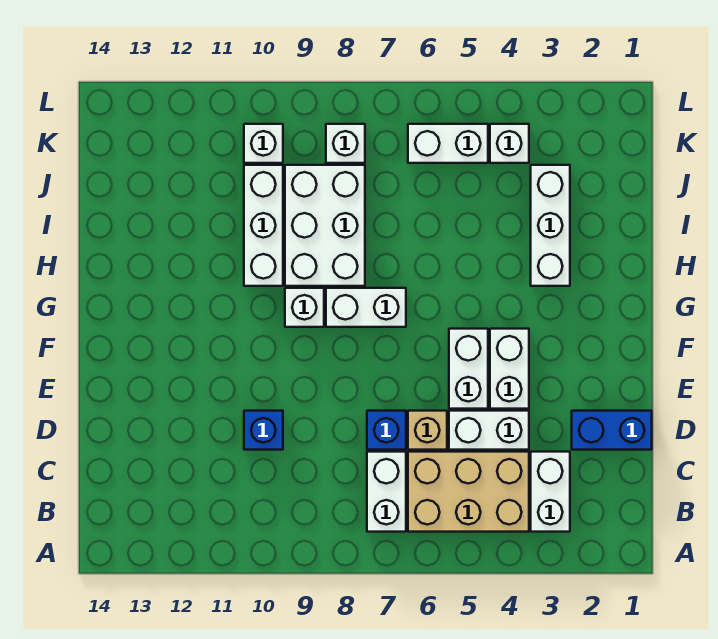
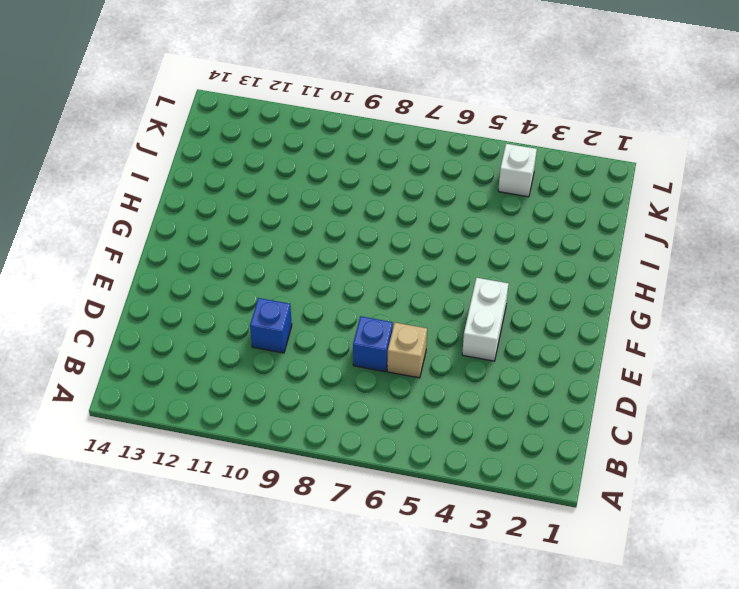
none -> white brick B3:C3 level 1
none -> tan brick B4:C6 level 1
none -> white brick B7:C7 level 1

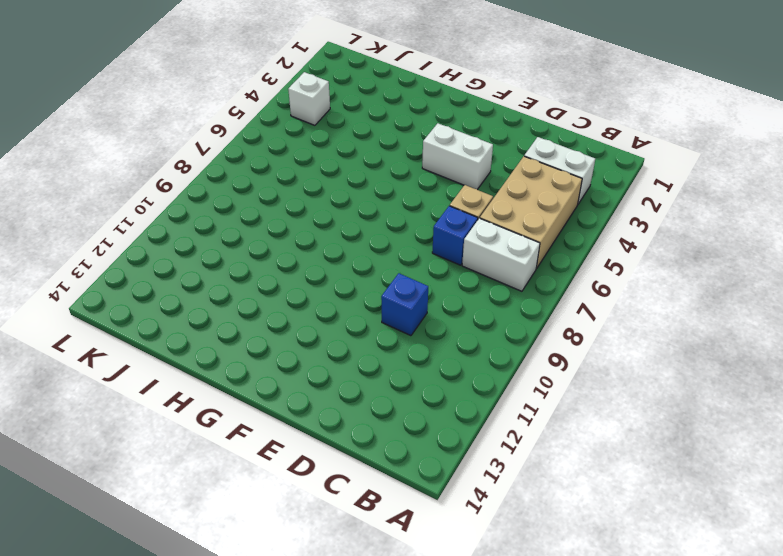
none -> blue brick D1:D2 level 1
none -> white brick D4:D5 level 1
none -> white brick E5:F5 level 1

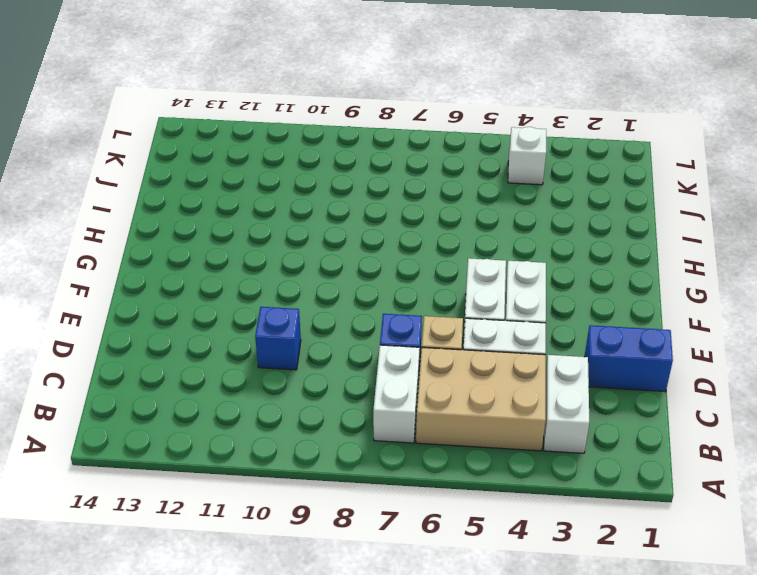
none -> white brick G7:G8 level 1
none -> white brick G9 level 1
none -> white brick H3:J3 level 1

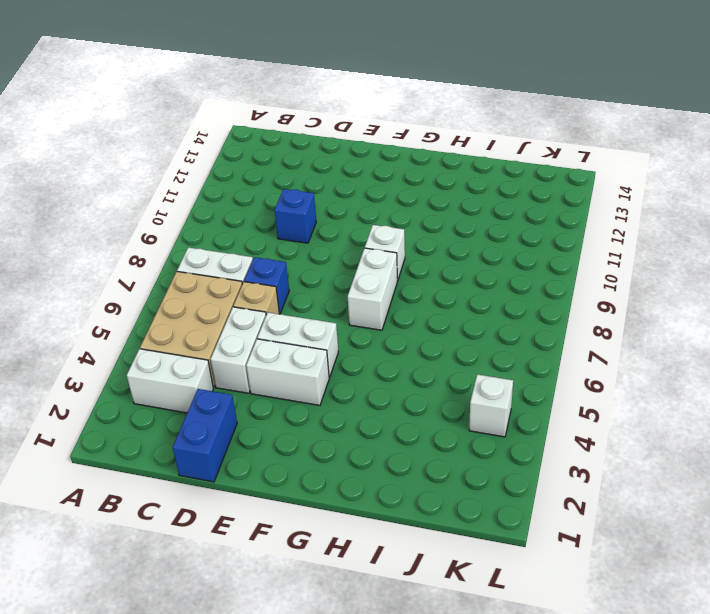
none -> white brick H3:J3 level 1
none -> white brick H8:J9 level 1
none -> white brick H10:J10 level 1

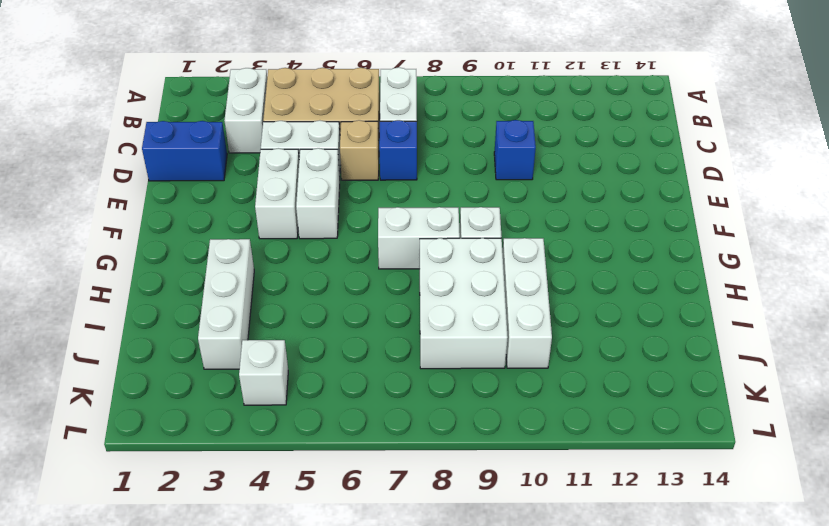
none -> white brick K5:K6 level 1
none -> white brick K8 level 1
none -> white brick K10 level 1

